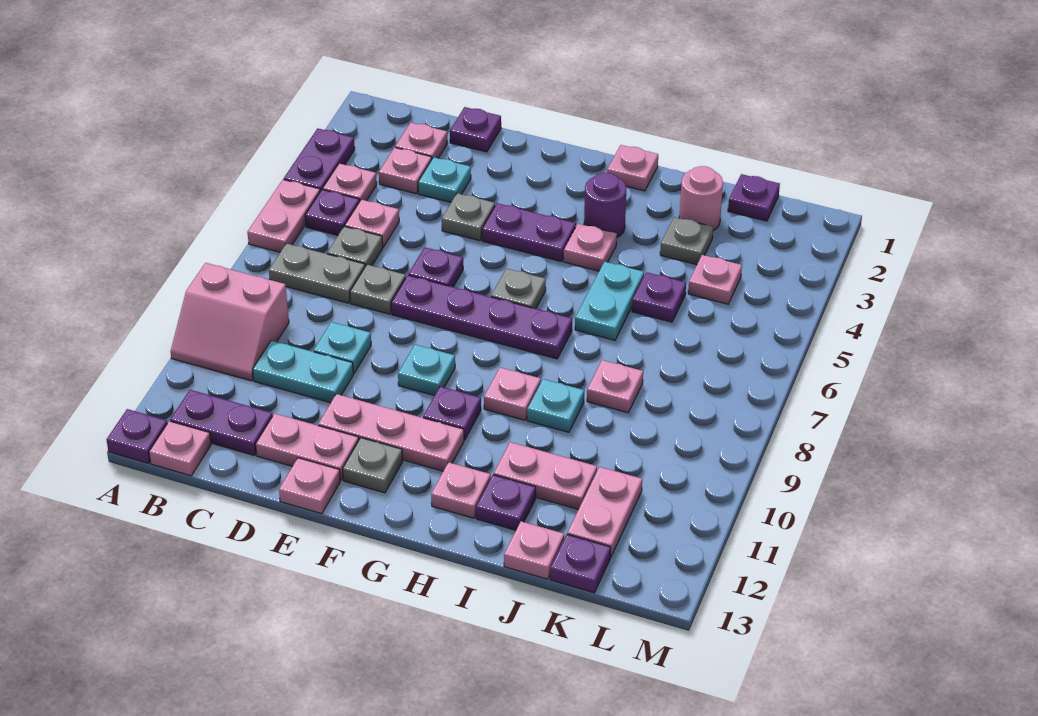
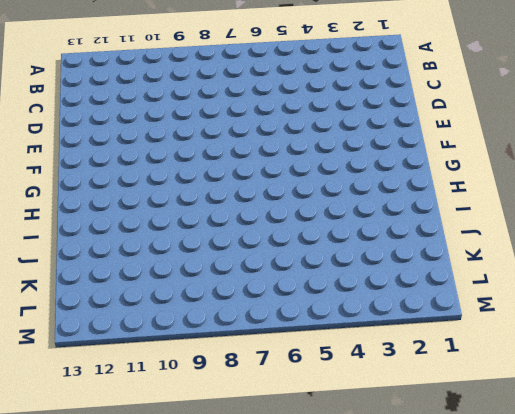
none -> purple plate A3:A4 level 1
none -> pink plate A5:A6 level 1
none -> pink slope A9:B10 level 1 top 9
none -> purple plate A13 level 1

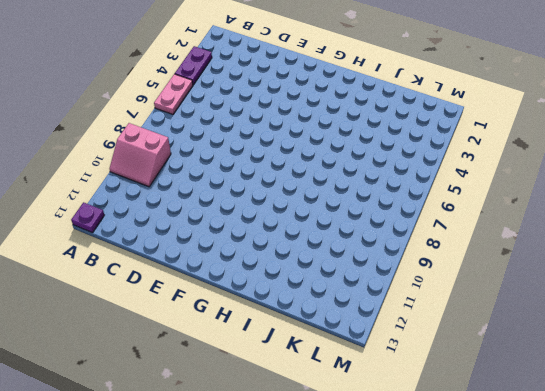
none -> pink plate B4 level 1
none -> purple plate B5 level 1
none -> grey plate B7:C7 level 1
none -> purple plate B12:C12 level 1

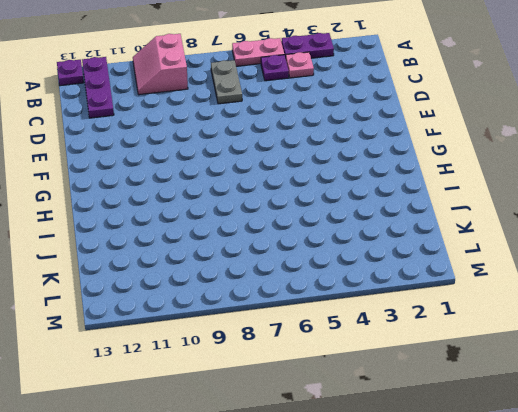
purple plate A12:C12 level 1 -> purple plate B12:C12 level 1
none -> pink plate B13 level 1
none -> pink plate C2 level 1
none -> pink plate C3 level 1
none -> pink plate C5 level 1

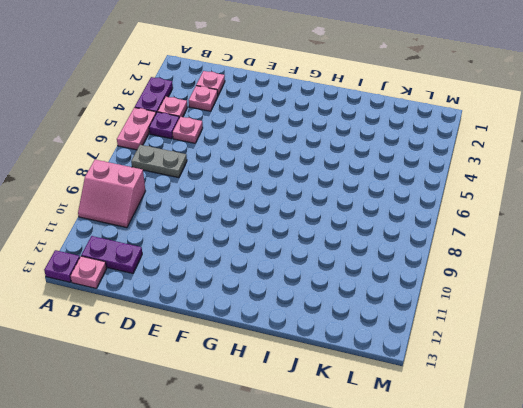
none -> grey plate C6 level 1
none -> cyan plate C10:D10 level 1
none -> purple plate D1 level 1
none -> cyan plate D3 level 1

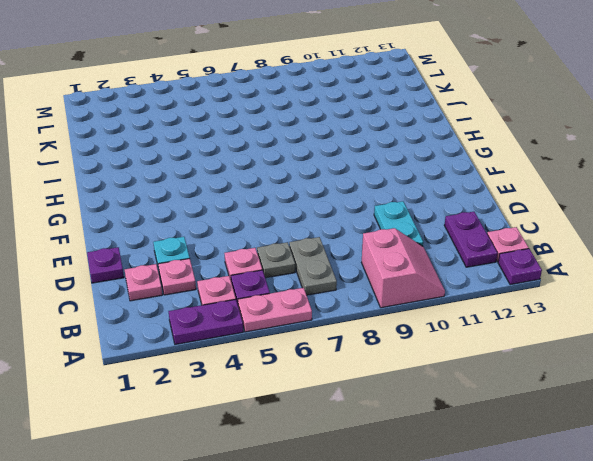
none -> grey plate D7 level 1
none -> cyan plate D9 level 1
none -> pink plate D12:E12 level 1
none -> grey plate E4 level 1

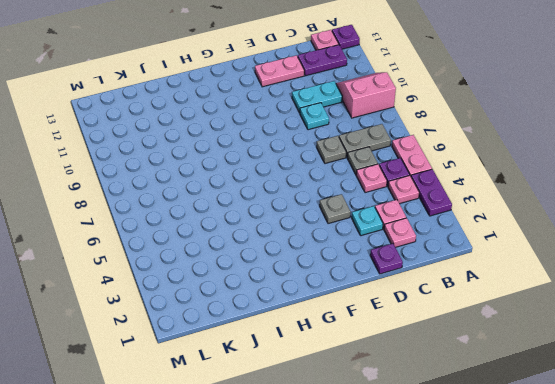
none -> purple plate E6 level 1
none -> purple plate E7:H7 level 1
none -> pink plate E11:G11 level 1
none -> pink plate E13 level 1

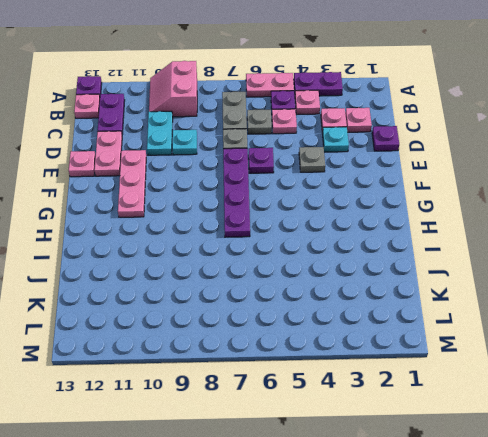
none -> purple plate F4:G4 level 1
none -> cyan plate F9 level 1
none -> grey plate F12 level 1
none -> grey plate G6 level 1

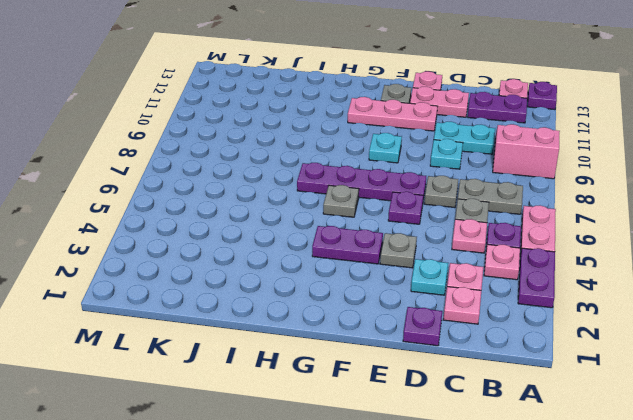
none -> purple plate G10 level 1
none -> pink plate H1 level 1
none -> purple round brick H3 level 1
none -> pink plate H4 level 1

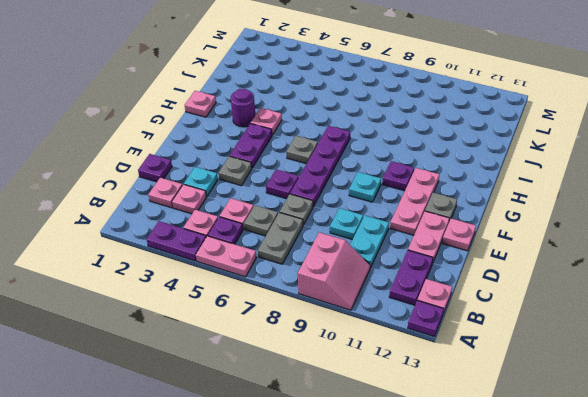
none -> pink plate H9 level 1
none -> pink plate H12 level 1
none -> cyan plate I5:I6 level 1
none -> cyan plate I9 level 1

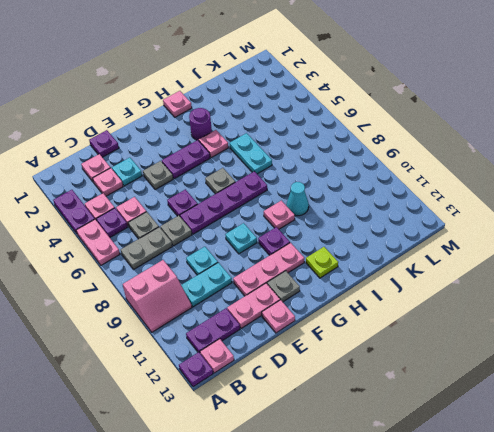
lime plate H12 level 1 -> pink plate H12 level 1
cyan cone I9 level 1 -> cyan plate I9 level 1
none -> pink plate I11:J11 level 1
none -> purple plate I12 level 1
none -> pink round brick J2 level 1
none -> grey plate J3 level 1

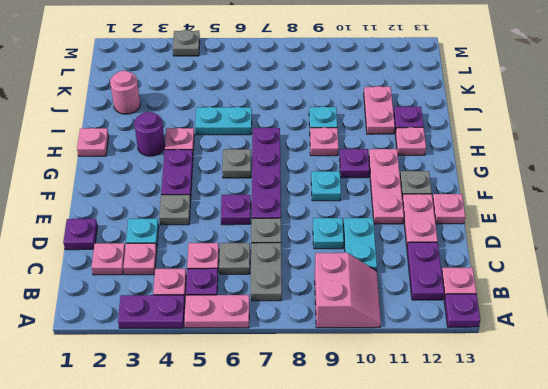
grey plate M4 level 1 -> grey plate J3 level 1
none -> purple plate J5 level 1
none -> pink plate J8 level 1
none -> pink plate J13 level 1
none -> purple plate K1 level 1

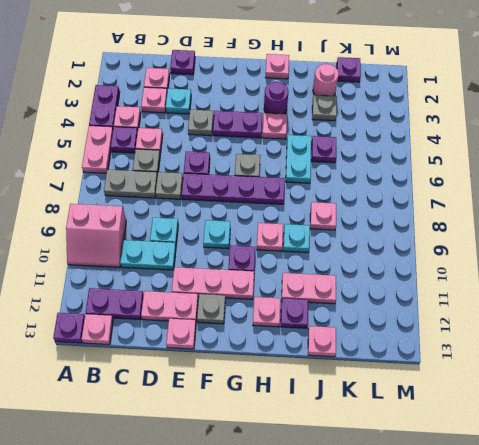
none -> pink plate K4 level 1
none -> pink plate K11:K12 level 1
none -> purple plate K13 level 1

